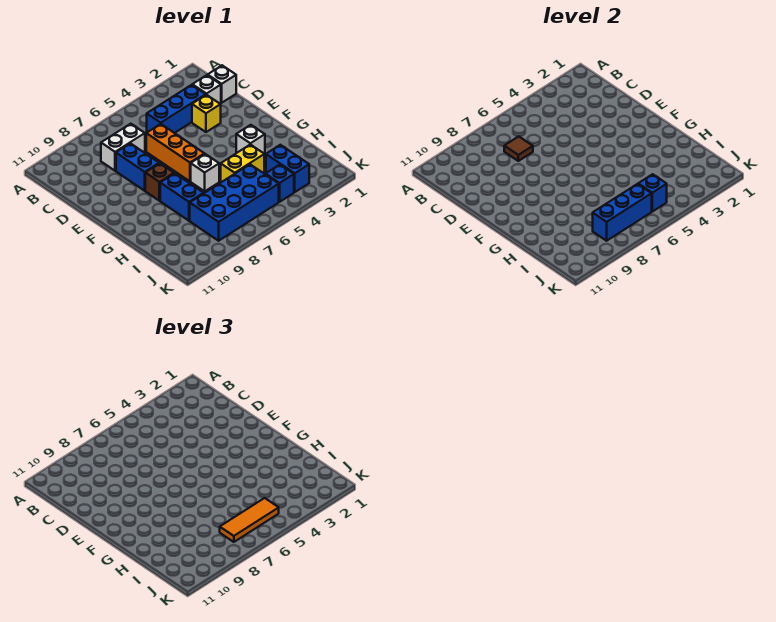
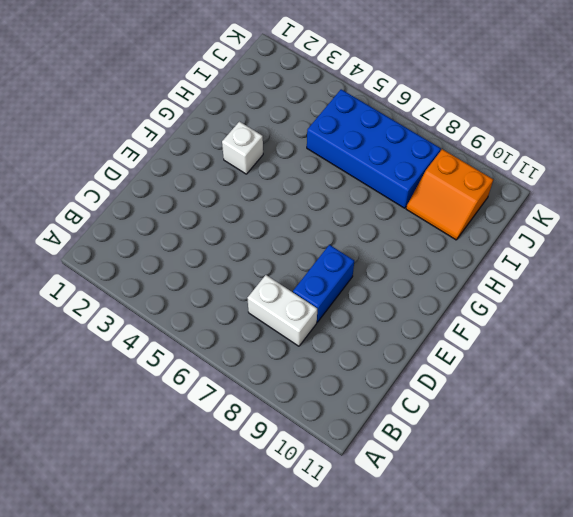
orange slope I9:J10 level 1 top J -> none
none -> white brick C1 level 1
none -> white brick C2 level 1
none -> blue brick C3:C5 level 1

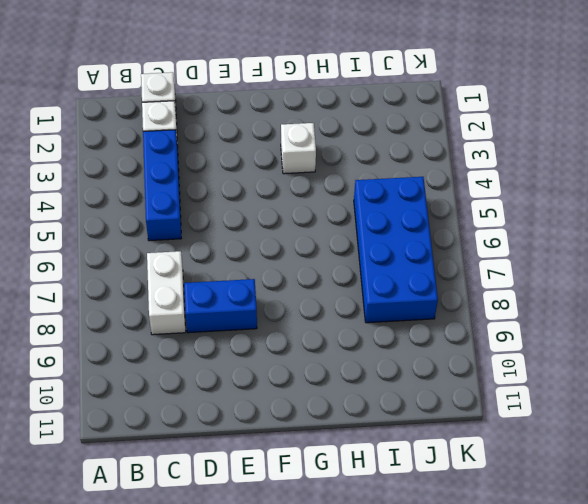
none -> yellow brick D3 level 1
none -> orange brick D6:F6 level 1
none -> brown brick F8 level 1

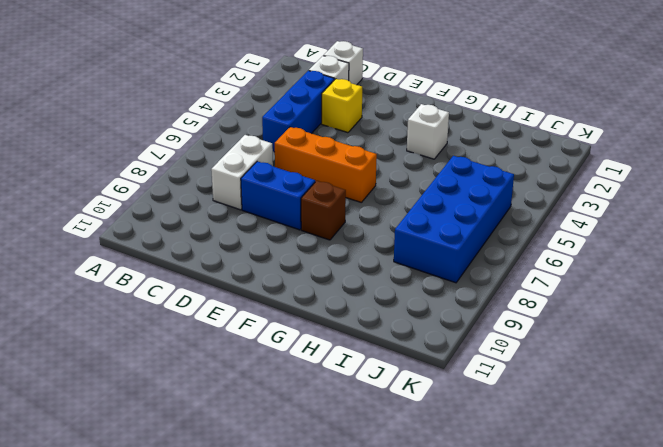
none -> white brick G6 level 1
none -> blue brick G8:H8 level 1
none -> yellow brick H4:H5 level 1

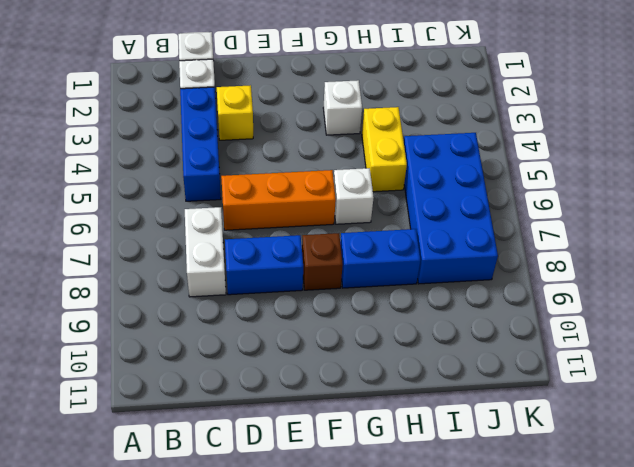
none -> blue brick I3:J3 level 1
none -> blue brick J4 level 1
none -> brown tile C7 level 2

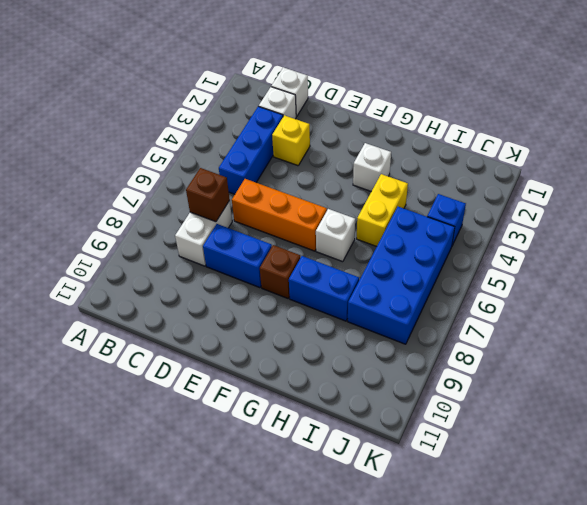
brown brick C7 level 2 -> brown tile C7 level 2
none -> blue brick I3:J3 level 1
none -> blue brick J5 level 2
none -> blue brick J6:J8 level 2

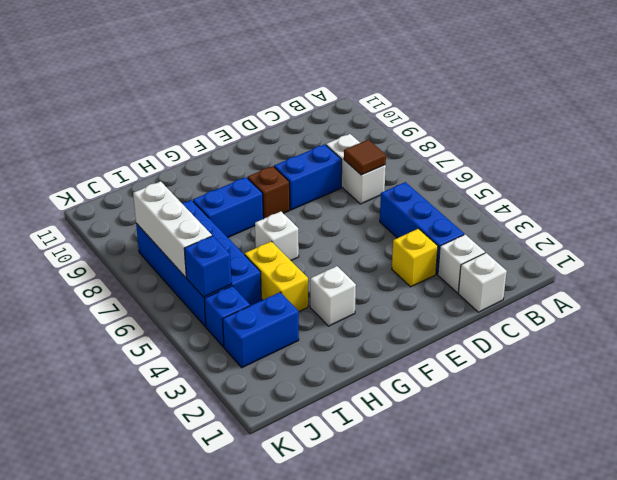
white brick J6:J8 level 2 -> blue brick J6:J8 level 2
none -> orange brick D6:F6 level 1
none -> orange tile J5:J7 level 3

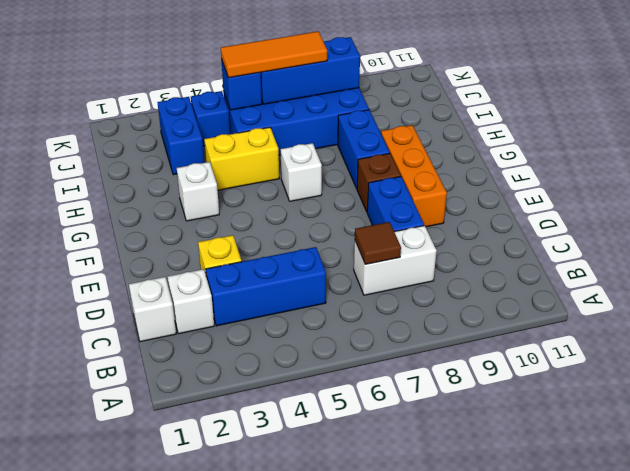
orange brick E9:G9 level 1 -> orange brick D6:F6 level 1

